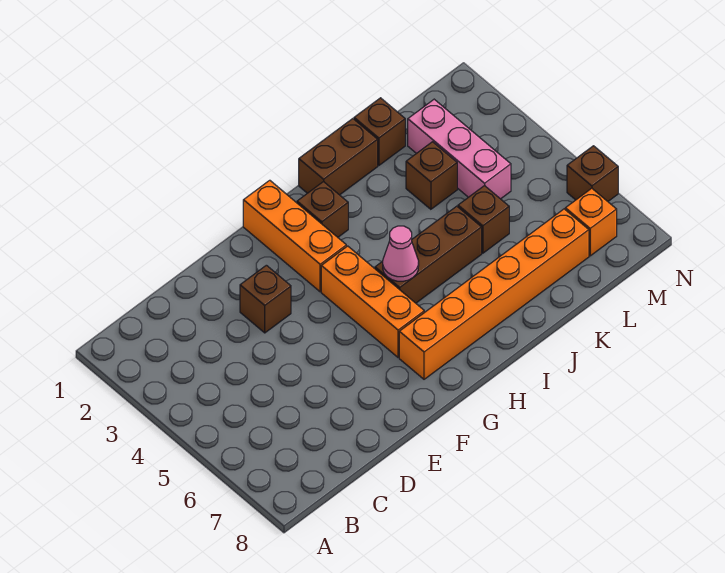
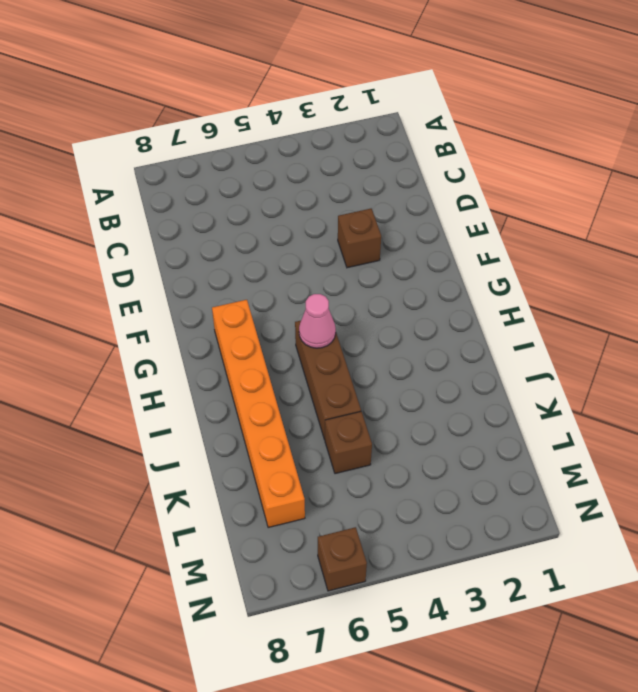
none -> orange brick G1:G3 level 1
none -> orange brick G4:G6 level 1
none -> brown brick H2 level 1

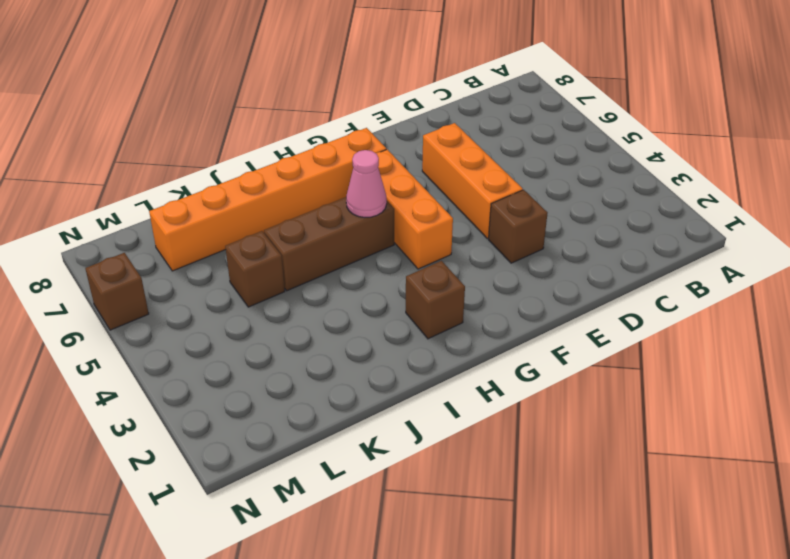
orange brick E4:E6 level 1 -> orange brick G1:G3 level 1
none -> brown brick I1:J1 level 1
none -> brown brick K1 level 1
none -> brown brick K3 level 1

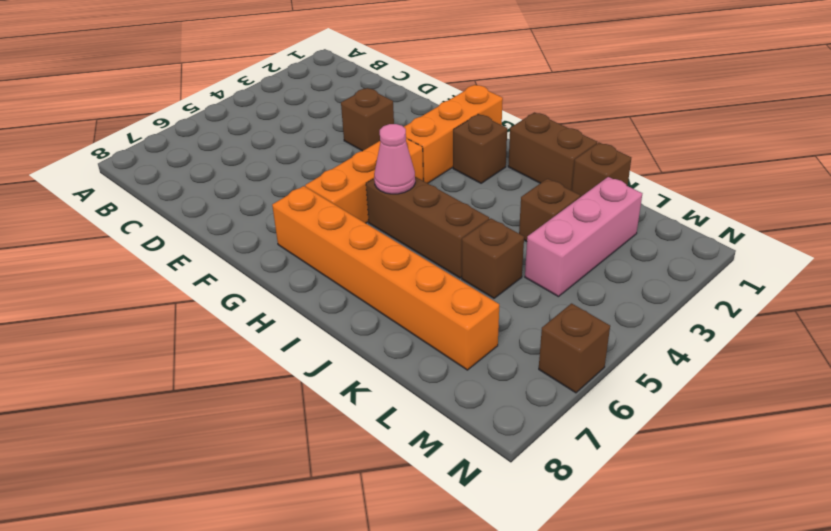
none -> orange brick M7 level 1

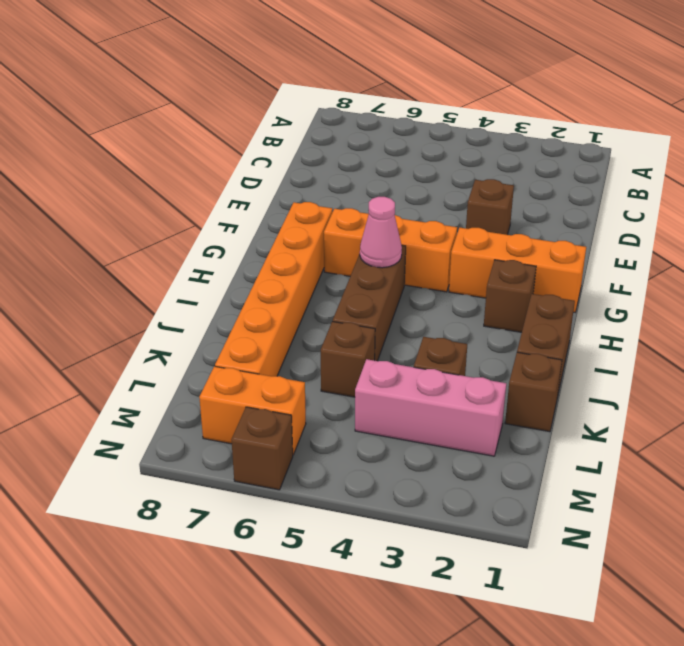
orange brick M6:M7 level 1 -> orange brick M7 level 1

